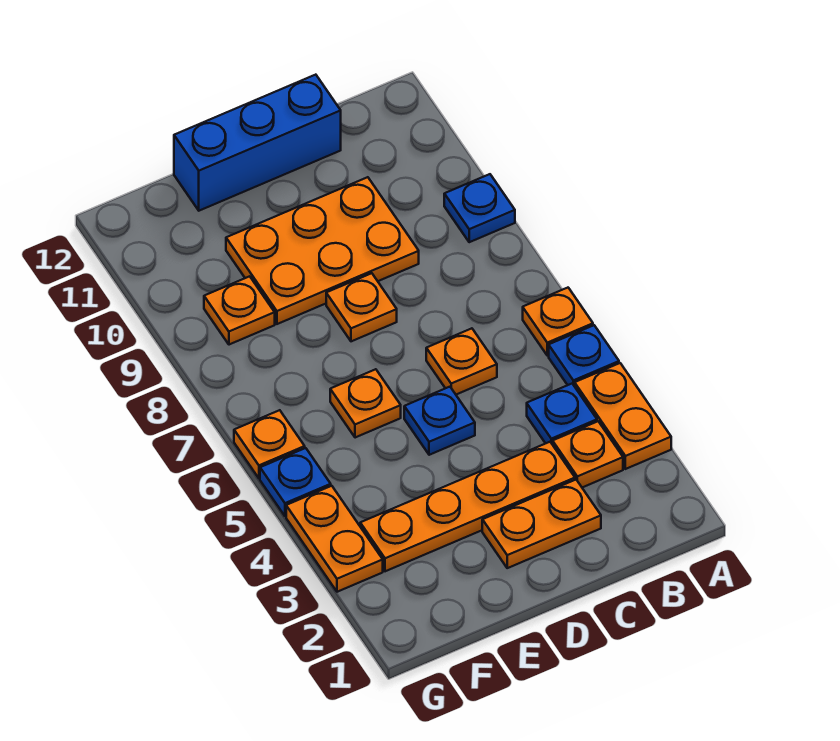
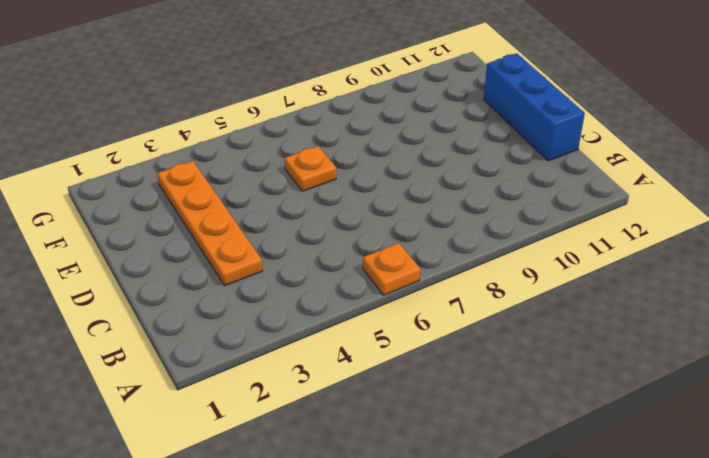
none -> orange plate A3:A4 level 1
none -> blue plate A5 level 1
none -> blue plate A9 level 1

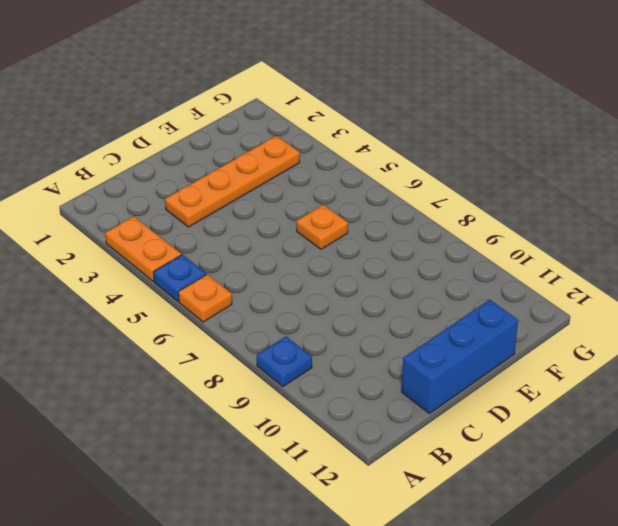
none -> orange plate B3 level 1
none -> blue plate B4 level 1
none -> orange plate C2:D2 level 1

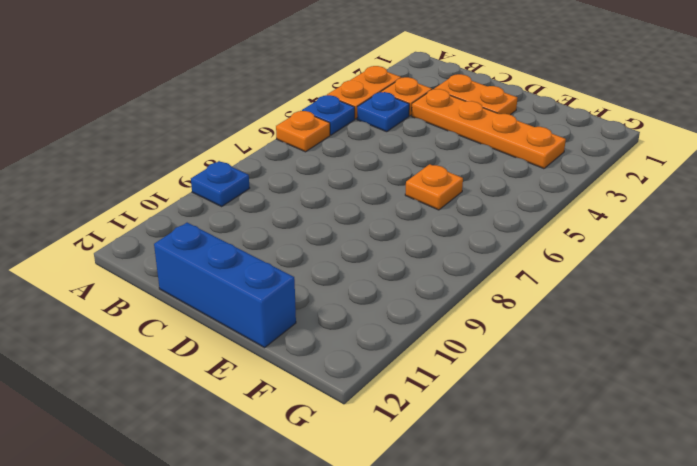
none -> orange plate C6 level 1
none -> orange plate C9:E10 level 1
none -> blue plate D5 level 1

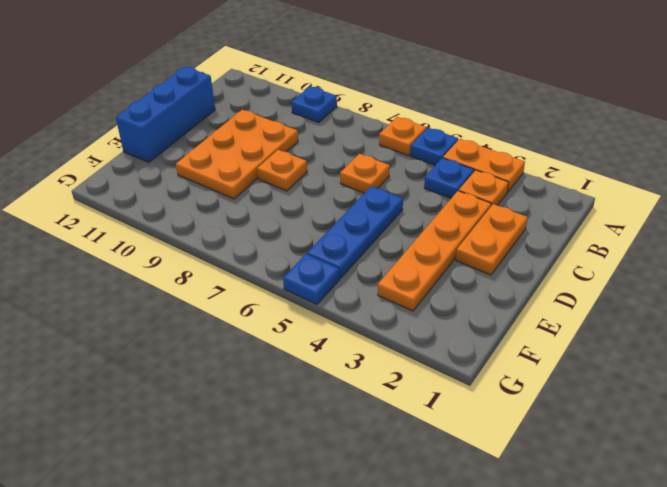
blue plate D5:F5 level 1 -> blue plate D5 level 1
none -> orange plate E6 level 1
none -> orange plate F9 level 1
none -> orange plate G3:G4 level 1

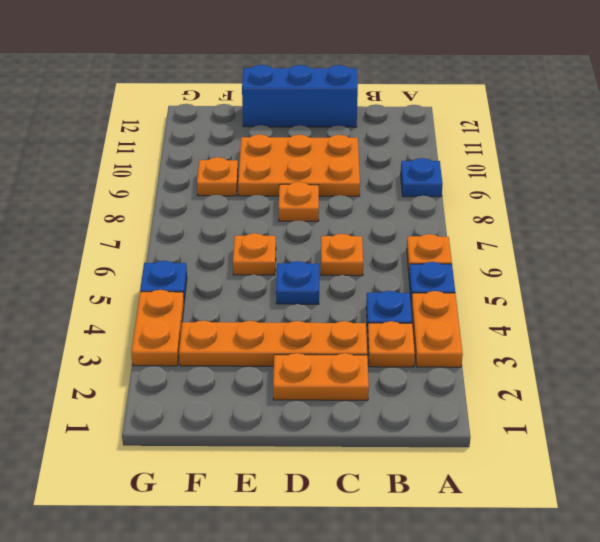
none -> orange plate G6 level 1

